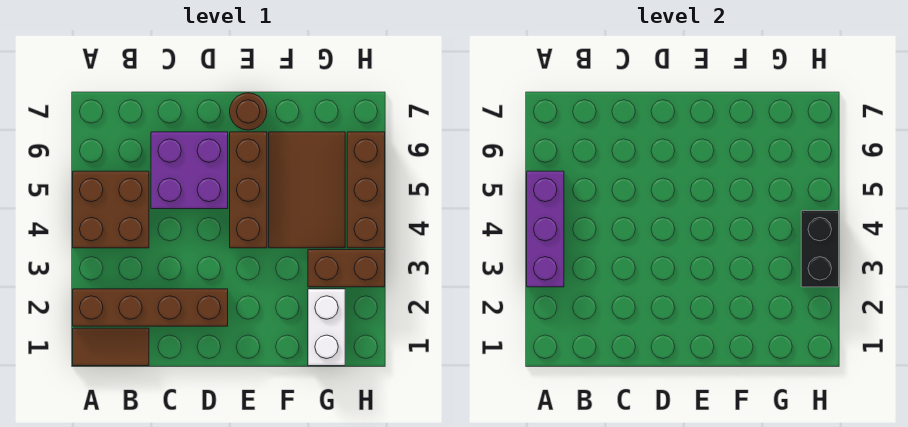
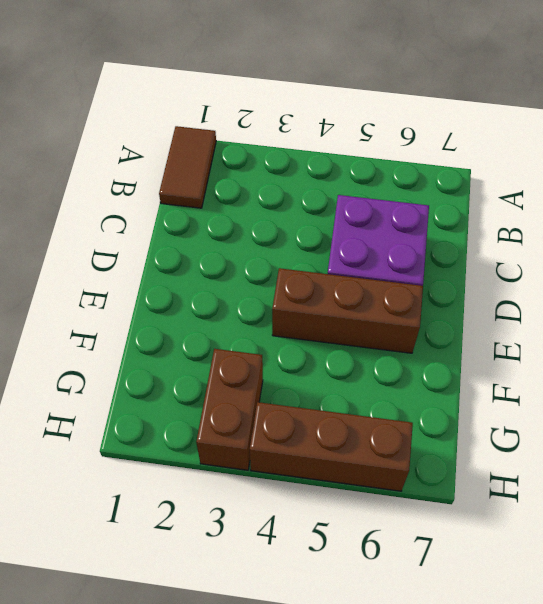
none -> brown brick A2:D2 level 1
none -> brown brick A4:B5 level 1
none -> brown round brick E7 level 1

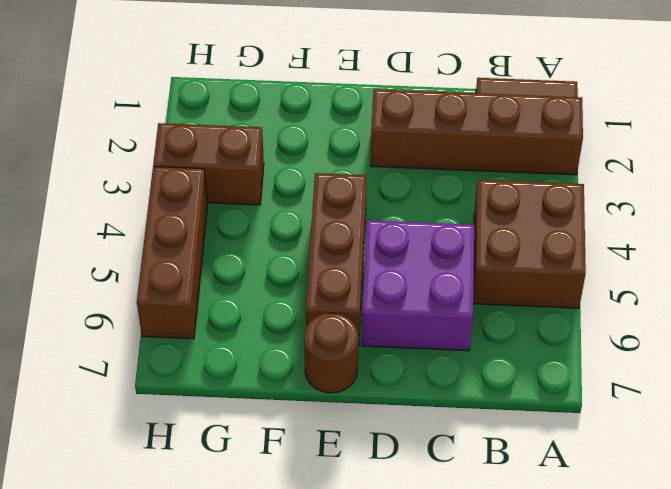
none -> brown tile F4:G6 level 1
none -> white brick G1:G2 level 1
none -> purple brick A3:A5 level 2

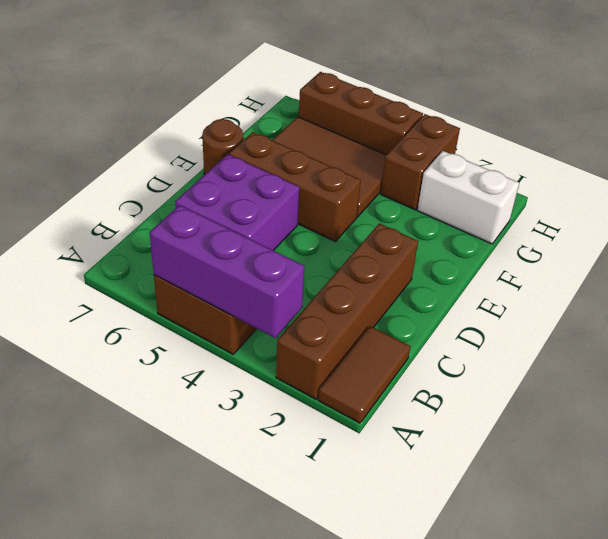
none -> black brick H3:H4 level 2

